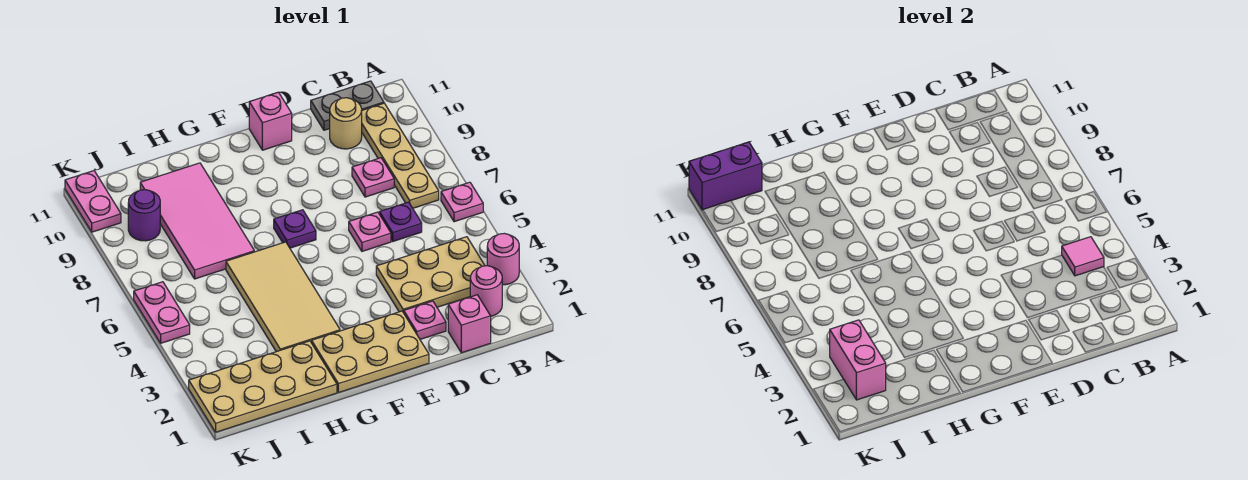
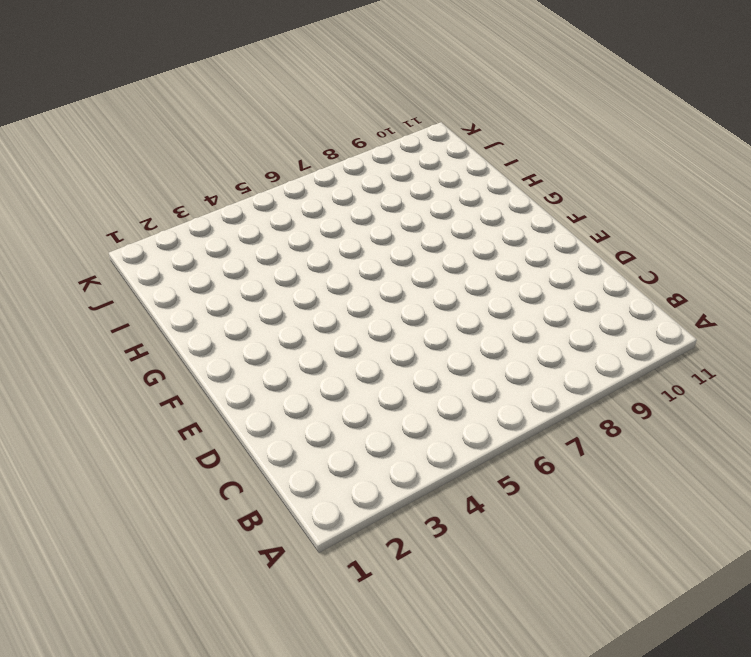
none -> pink round brick A3 level 1
none -> pink plate A6 level 1
none -> pink round brick B2 level 1

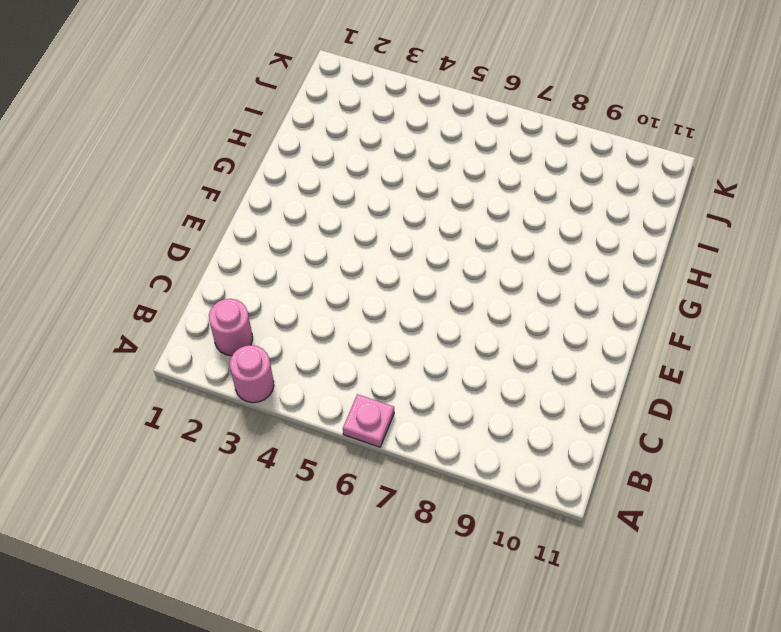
none -> tan plate B3:D4 level 1
none -> tan plate B7:B10 level 1
none -> grey plate B11:C11 level 1

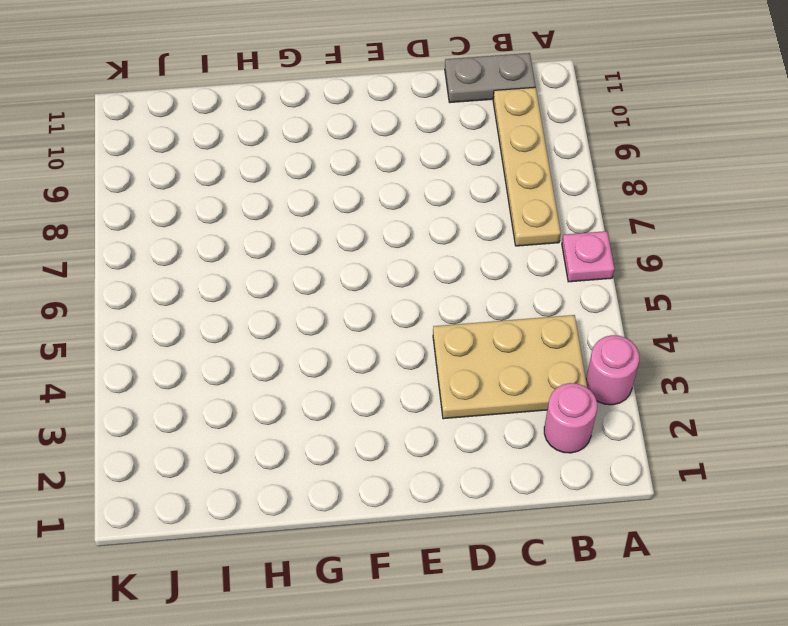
none -> pink brick C1 level 1
none -> purple plate C6 level 1
none -> pink plate C8 level 1

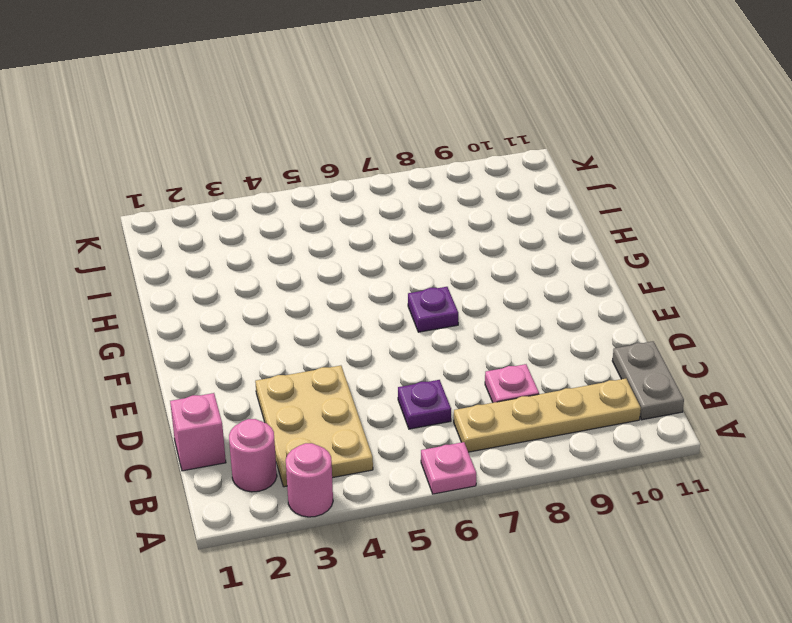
none -> tan round brick C10 level 1
none -> pink plate D2 level 1
none -> pink plate D6 level 1

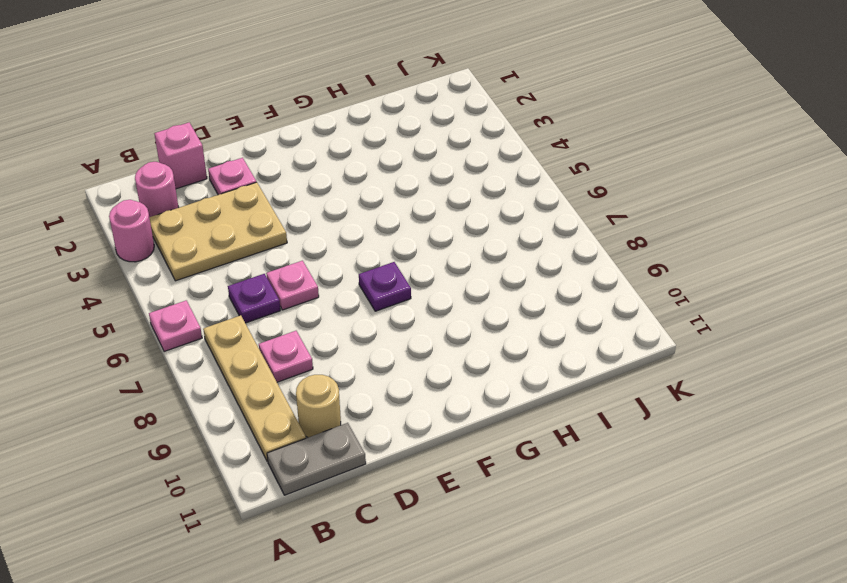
none -> tan plate E1:G2 level 1
none -> pink brick E11 level 1
none -> tan tile G3:H6 level 1

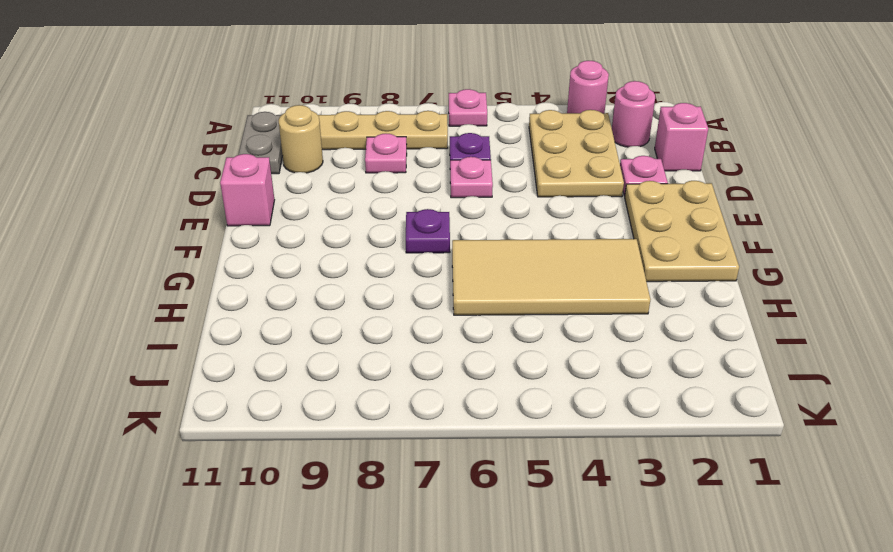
none -> tan plate H1:K2 level 1
none -> pink tile H7:I10 level 1
none -> purple round brick J9 level 1

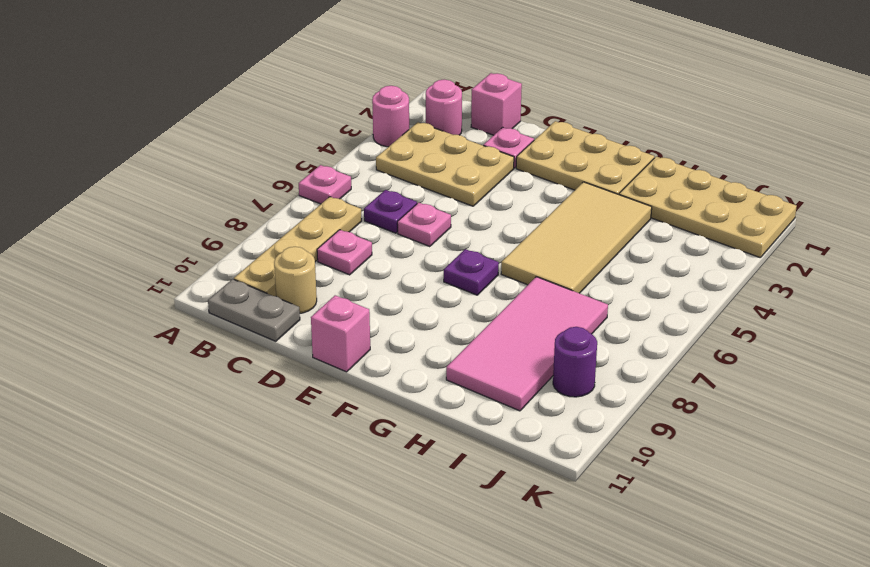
none -> pink plate K5:K6 level 1
none -> pink plate K10:K11 level 1
none -> pink tile B4 level 2

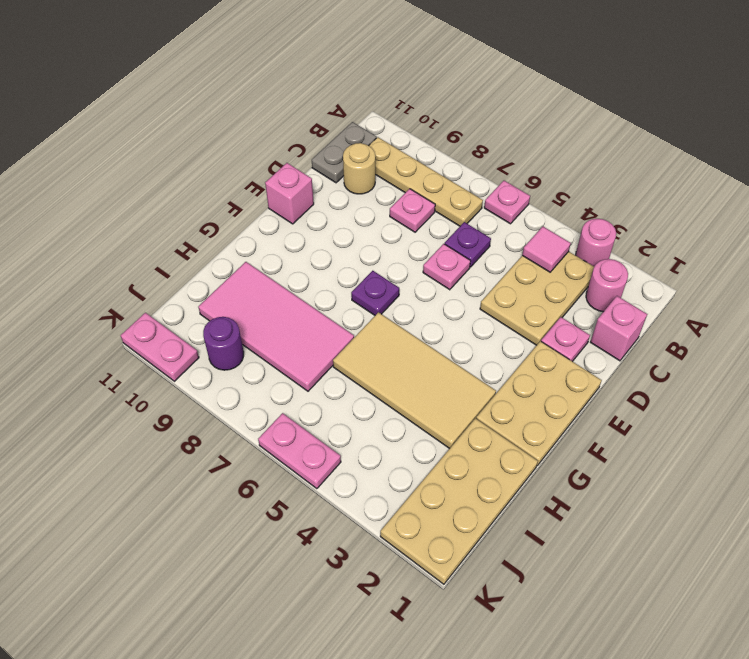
none -> pink brick J2:J3 level 2
none -> purple brick J11:K11 level 2

